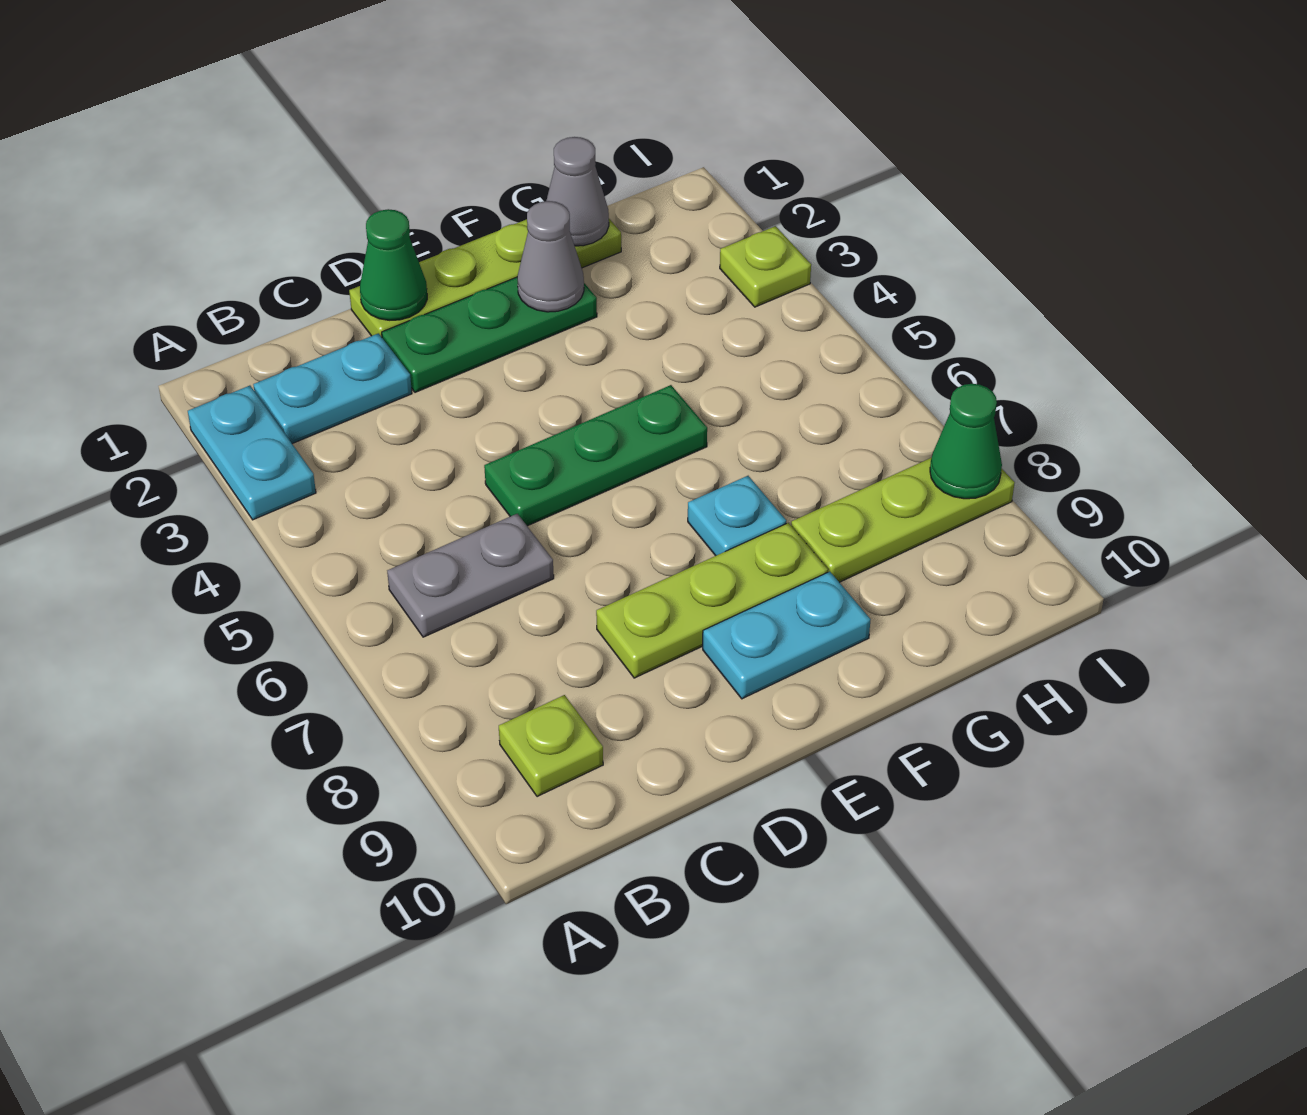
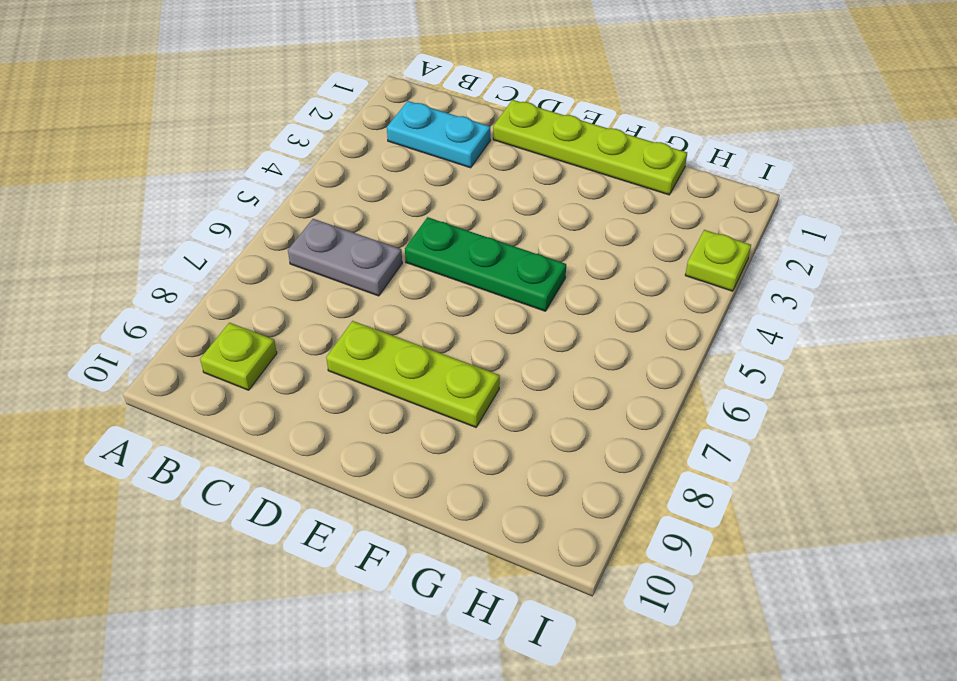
none -> cyan plate A2:A3 level 1
none -> green plate D2:F2 level 1
none -> cyan plate E9:F9 level 1

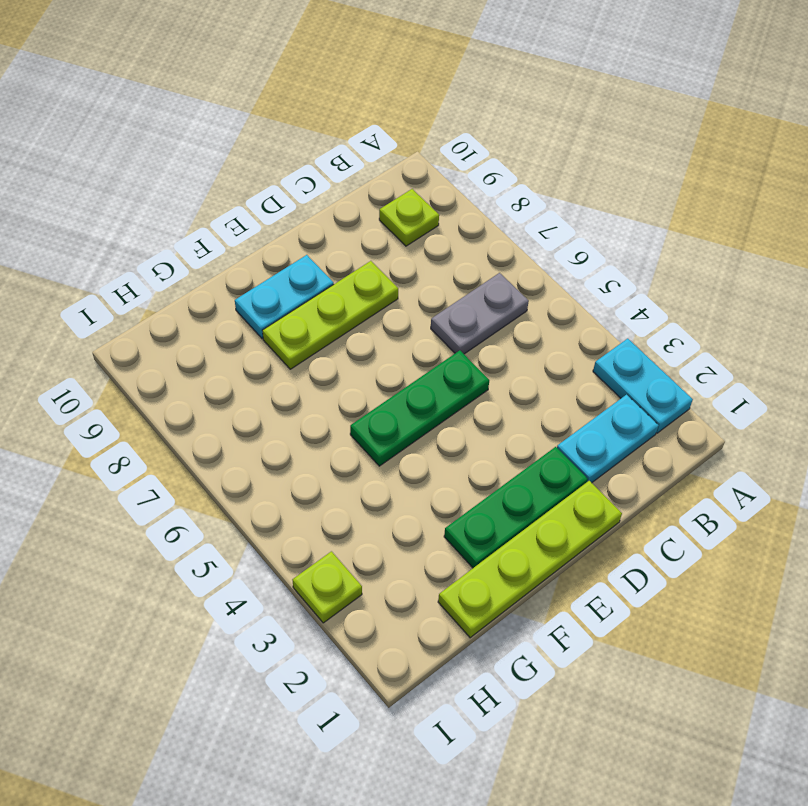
none -> cyan plate F7 level 1
none -> lime plate G8:I8 level 1
none -> green cone D1 level 2

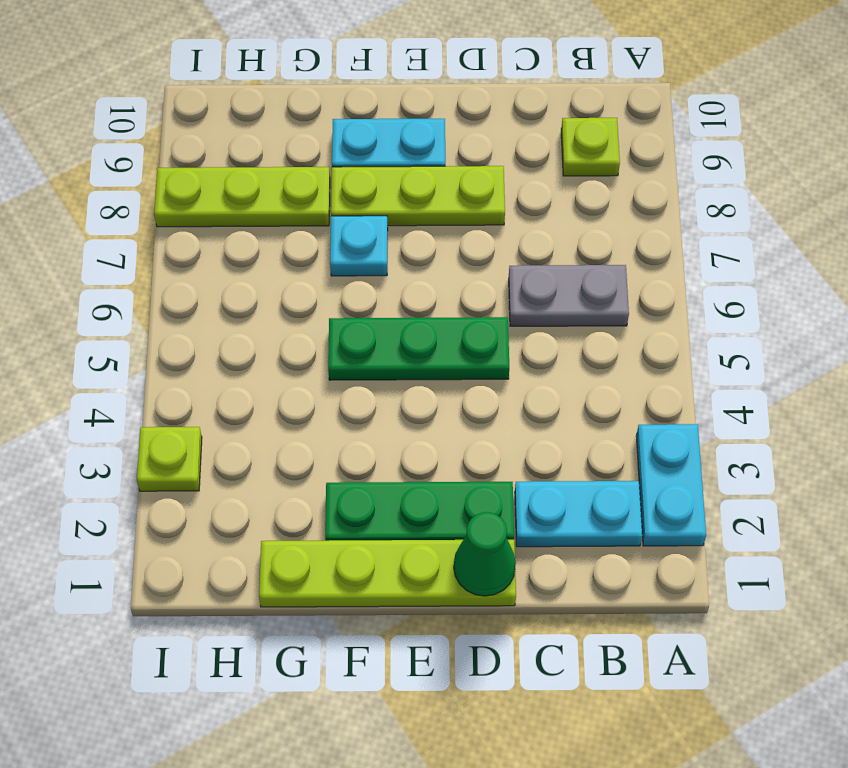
none -> grey cone F2 level 2
none -> grey cone G1 level 2
none -> green cone I8 level 2

